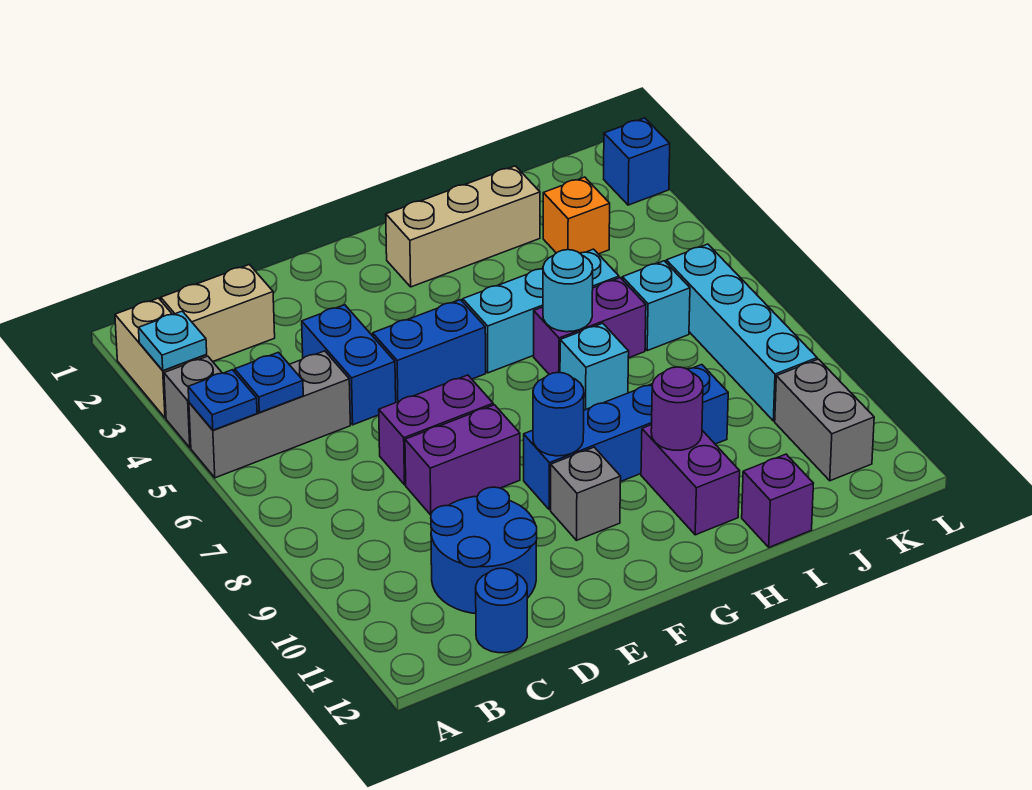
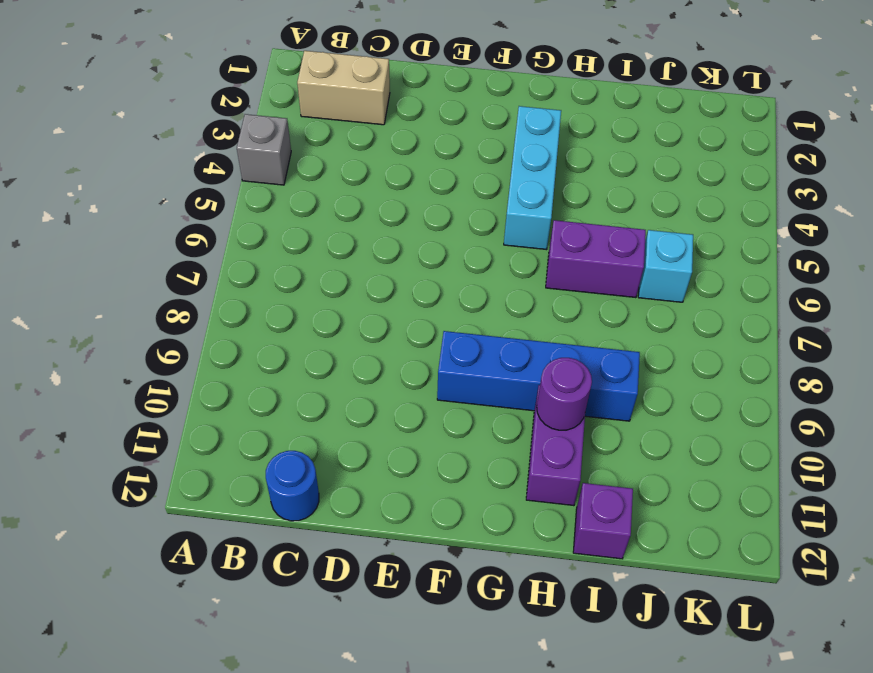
cyan brick G3:G5 level 1 -> cyan brick G5:I5 level 1
none -> tan brick A2:A3 level 1
none -> grey brick A5:C5 level 1
none -> blue round brick C10:D11 level 1

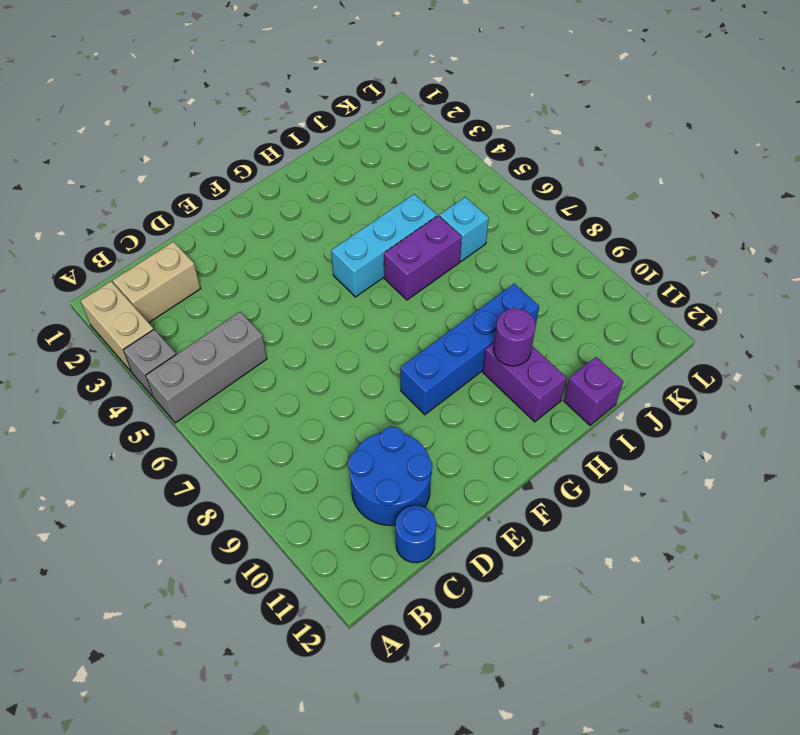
none -> blue brick D4:D5 level 1
none -> purple brick D7:E7 level 1
none -> purple brick D8:E8 level 1

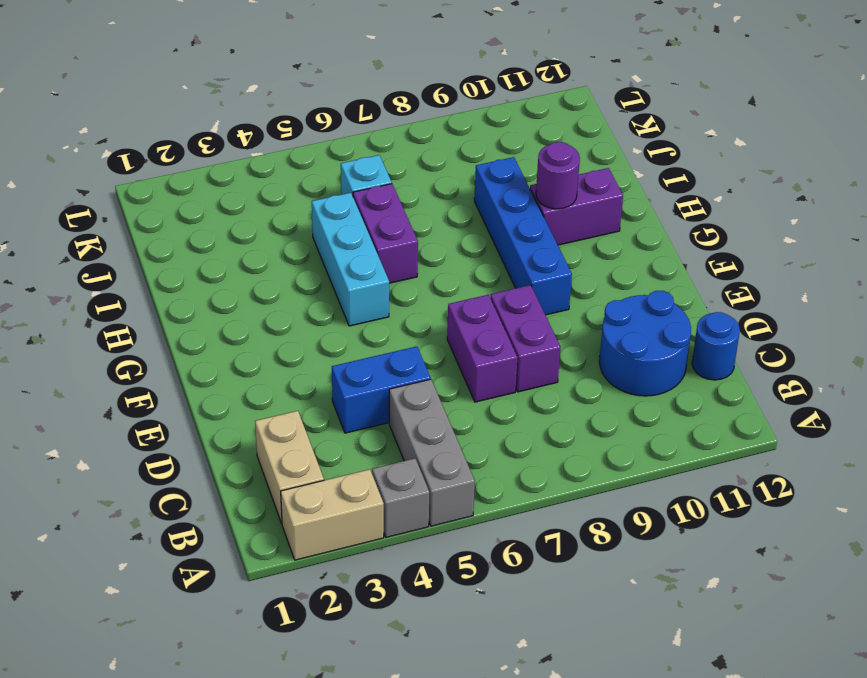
none -> blue brick E5:F5 level 1
none -> grey brick F10 level 1
none -> tan brick G2:I2 level 1

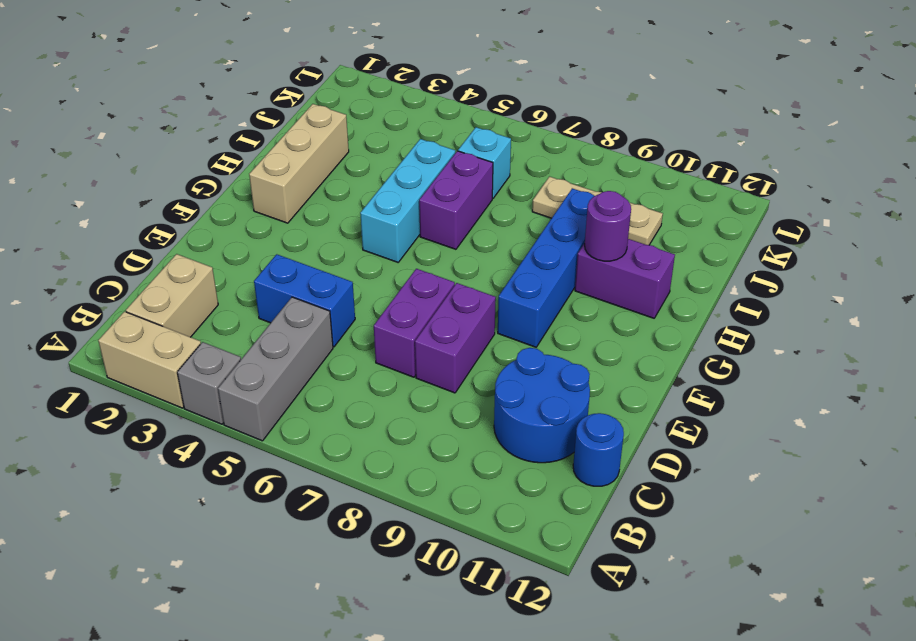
tan plate J8:J10 level 1 -> none
none -> blue brick E5:F5 level 1
none -> grey brick F10 level 1
none -> cyan brick H7 level 1

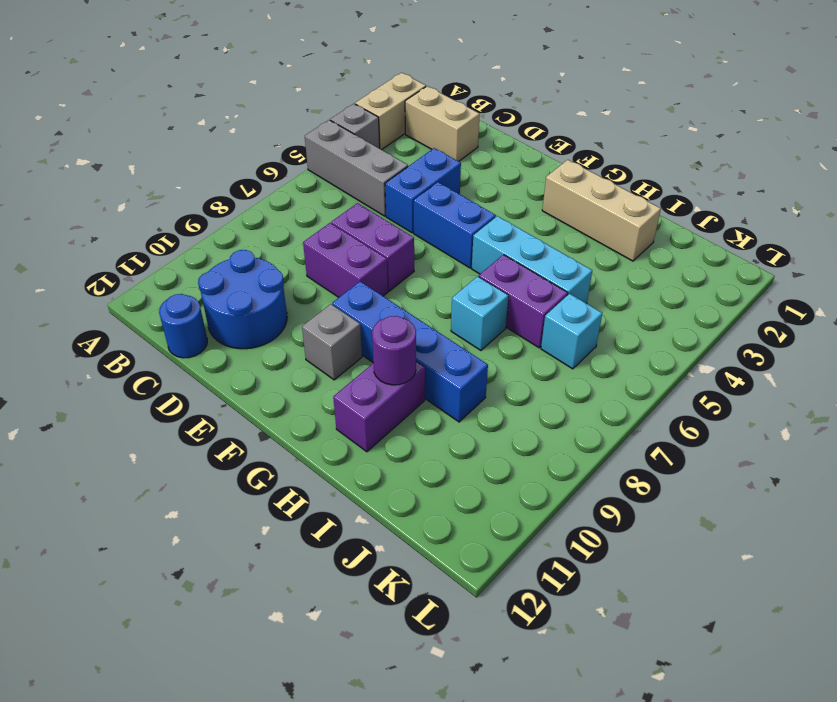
none -> purple brick I12 level 1
none -> orange brick J3 level 1
none -> cyan brick K6:K9 level 1

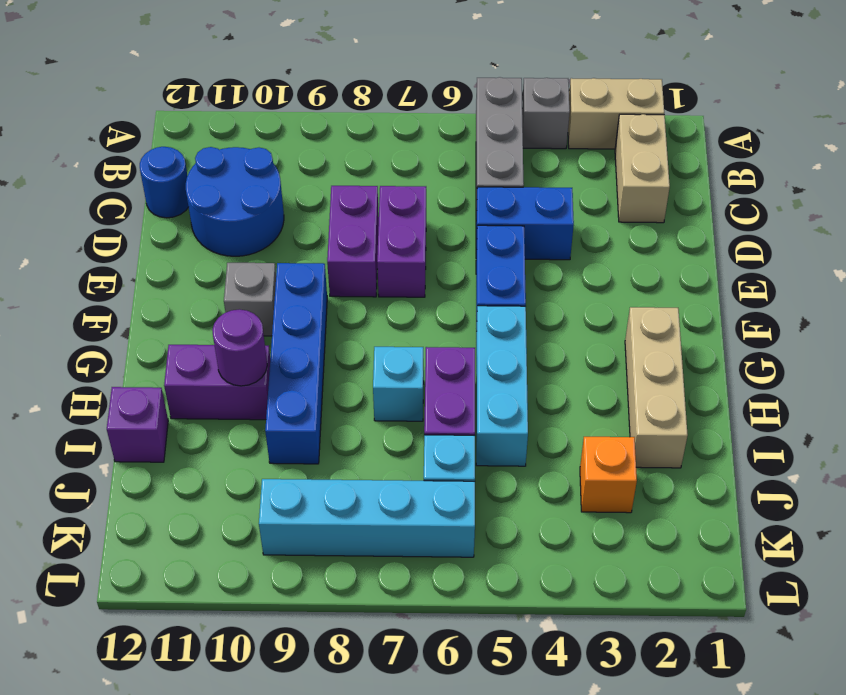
none -> grey brick K10:K11 level 1
none -> blue brick L2 level 1
none -> cyan plate A3 level 2

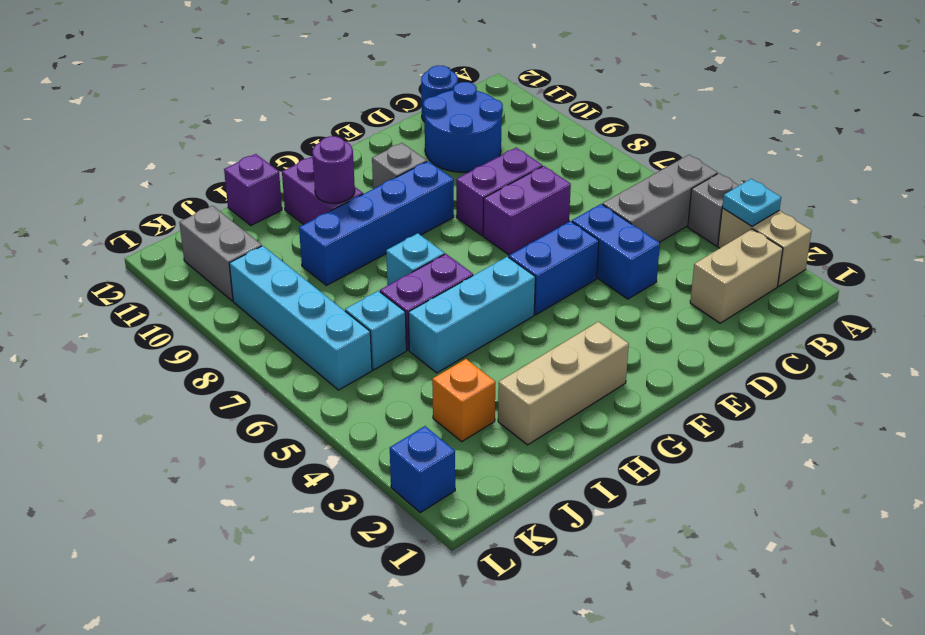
none -> blue plate A5 level 2
none -> blue plate B5 level 2
none -> blue round brick F9 level 2

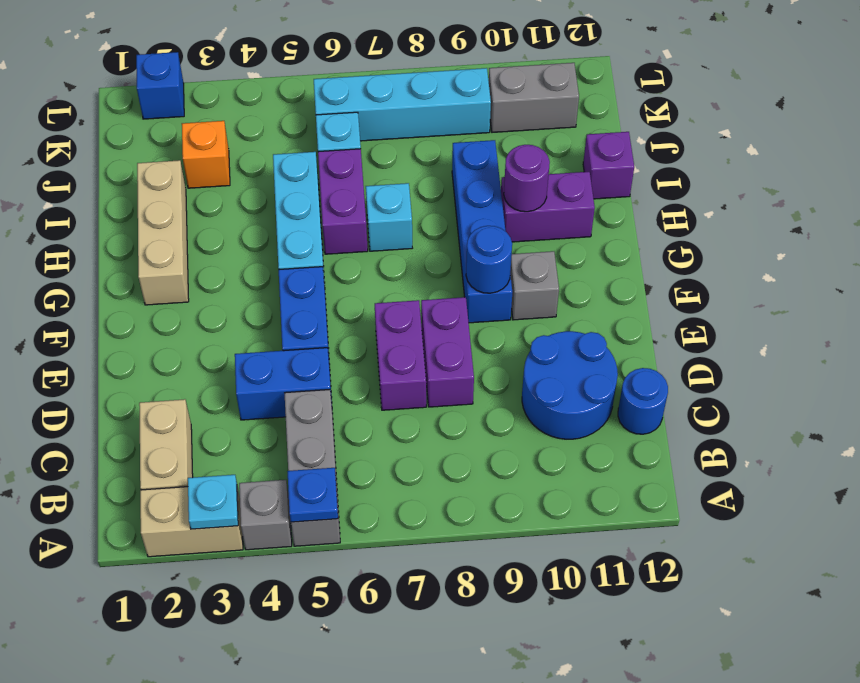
none -> blue plate B5 level 2
none -> cyan round brick H6 level 2

